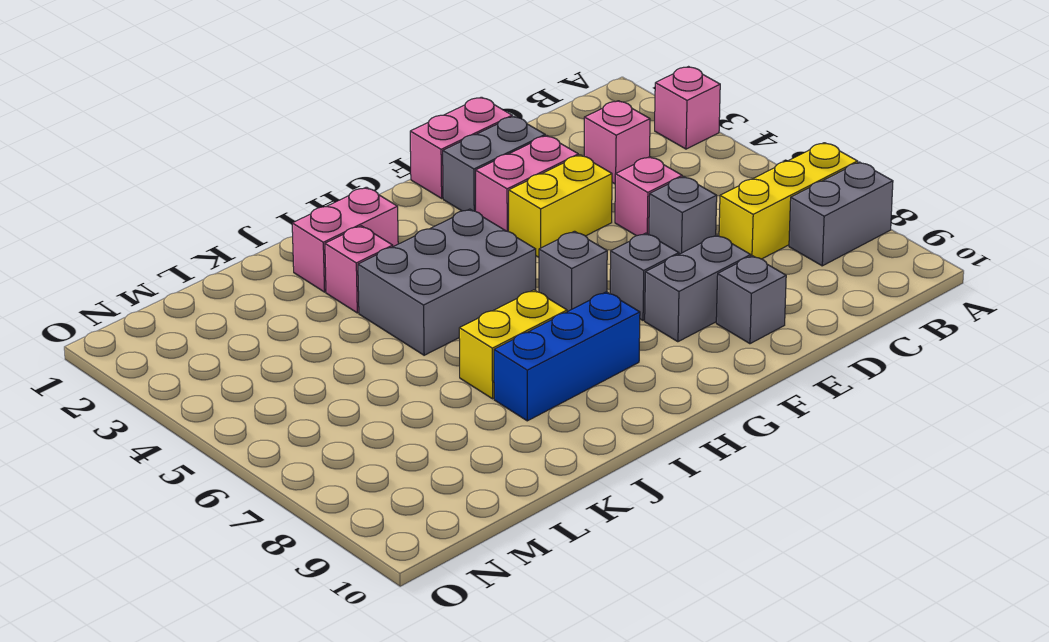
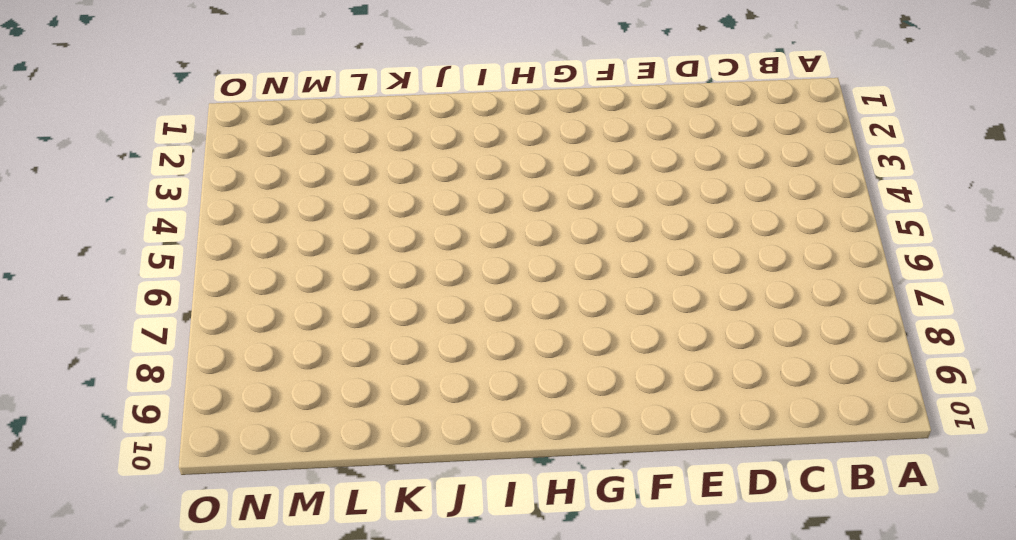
none -> pink brick A3 level 1
none -> yellow brick A7:C7 level 1
none -> grey brick A8:B8 level 1

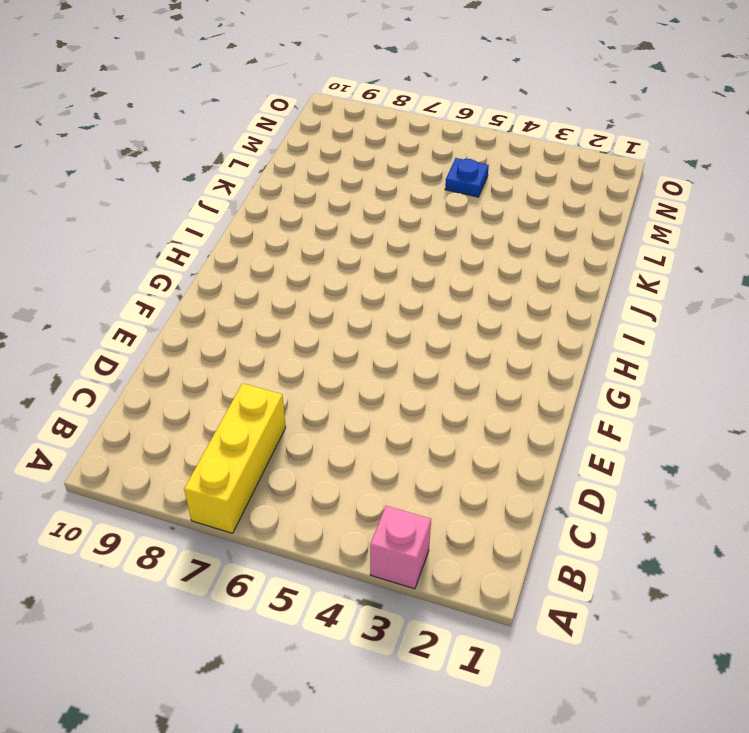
blue plate M5 level 1 -> none
none -> grey brick A8:B8 level 1
none -> pink brick C3 level 1
none -> pink brick D5 level 1

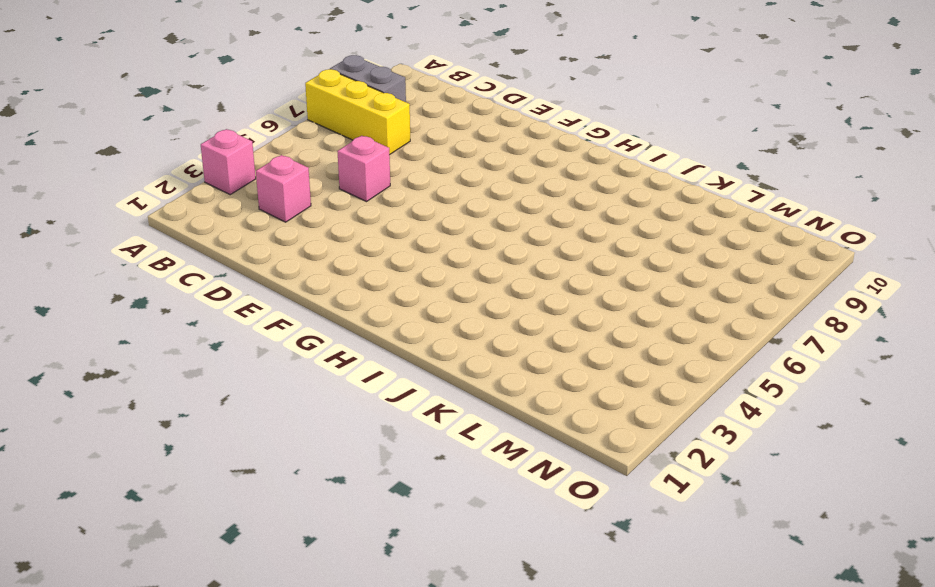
none -> grey brick D6 level 1
none -> pink brick E1:F1 level 1
none -> grey brick E2:F2 level 1

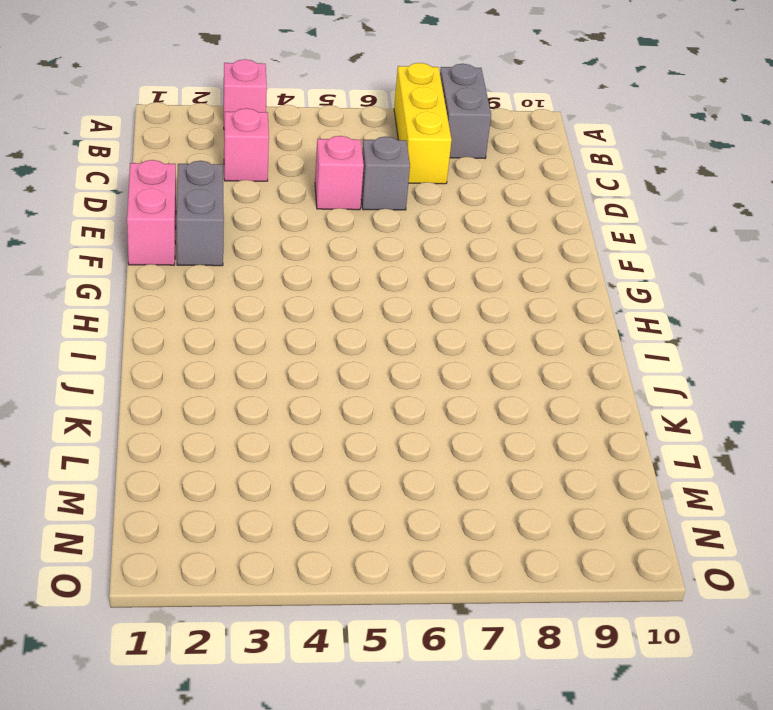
none -> pink brick E3:F3 level 1
none -> yellow brick E4:F4 level 1
none -> grey brick E8:F8 level 1

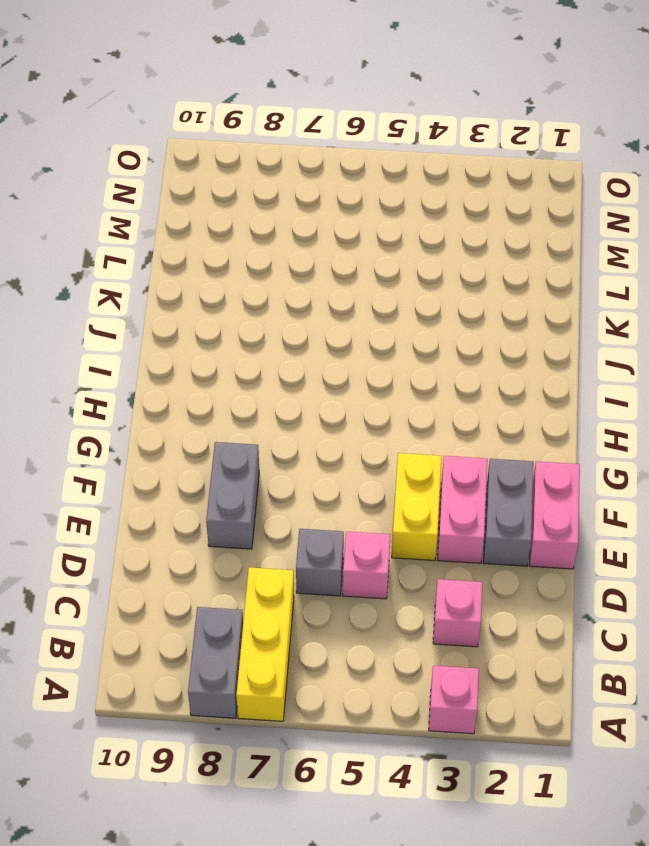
none -> grey brick E9 level 1
none -> grey brick F7 level 1
none -> grey brick G6 level 1

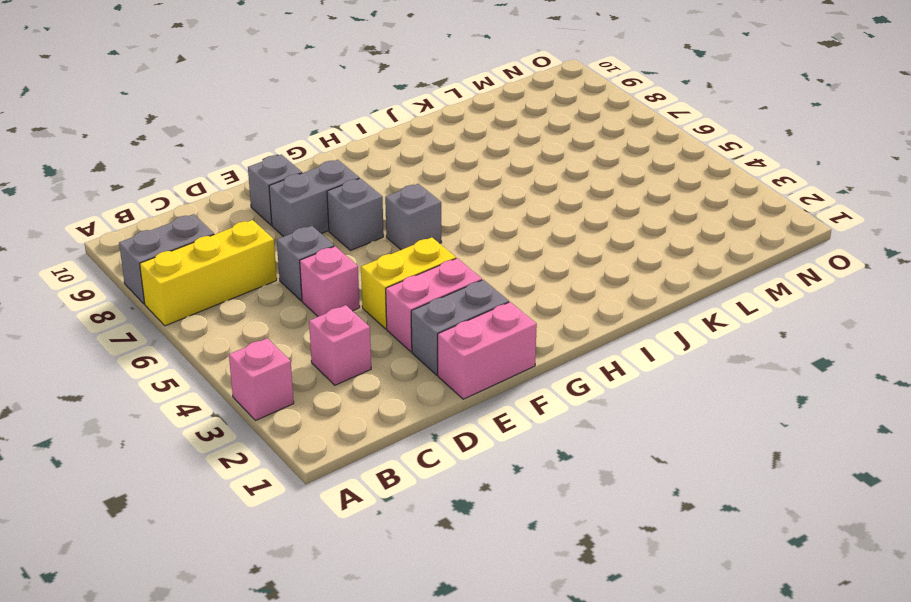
none -> grey brick H4:J5 level 1
none -> blue brick H8:J8 level 1
none -> pink brick I2:J2 level 1

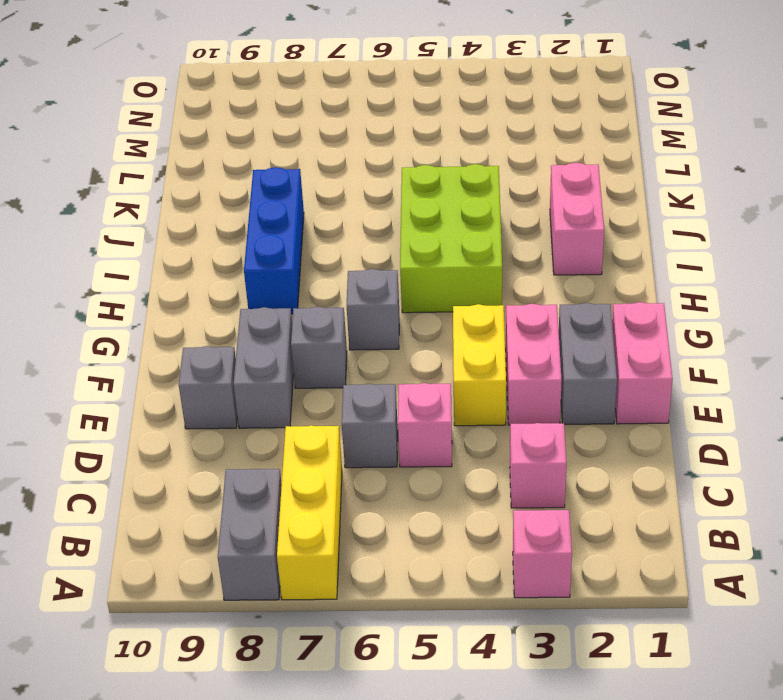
lime brick H4:J5 level 1 -> grey brick H4:J5 level 1
none -> yellow brick I7:J7 level 1
none -> pink brick J3 level 1

